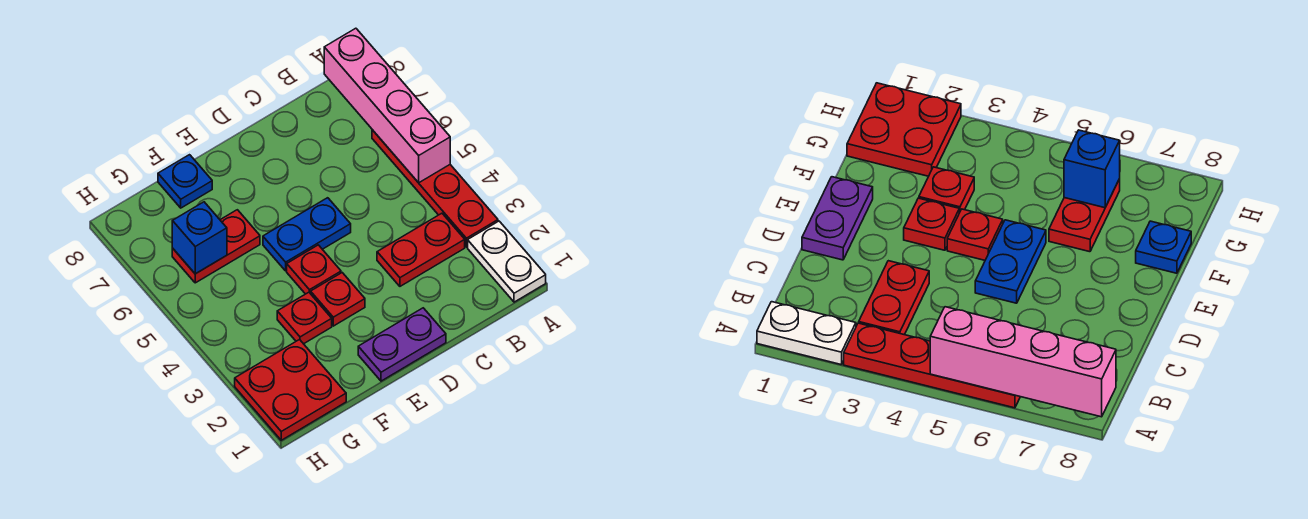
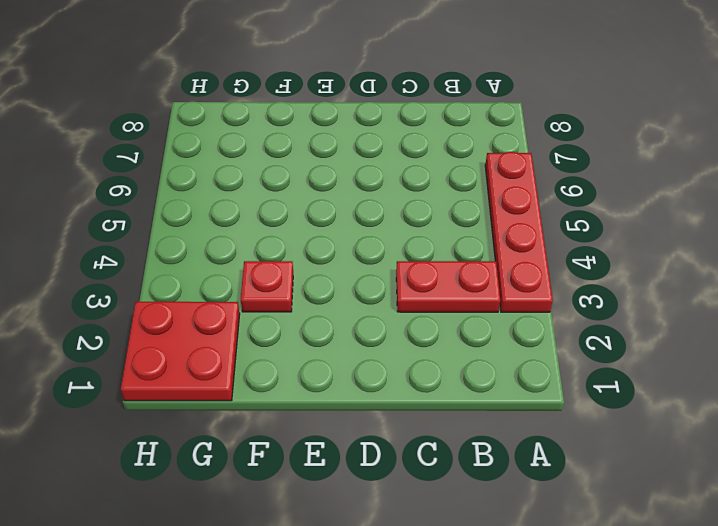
none -> white plate A1:A2 level 1
none -> purple plate D1:E1 level 1
none -> blue plate D5:E5 level 1

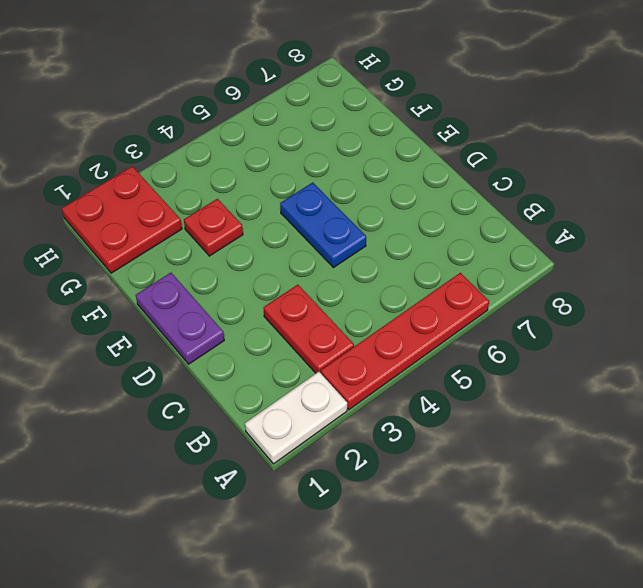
none -> red plate E3 level 1
none -> red plate E4 level 1
none -> red plate F6:G6 level 1

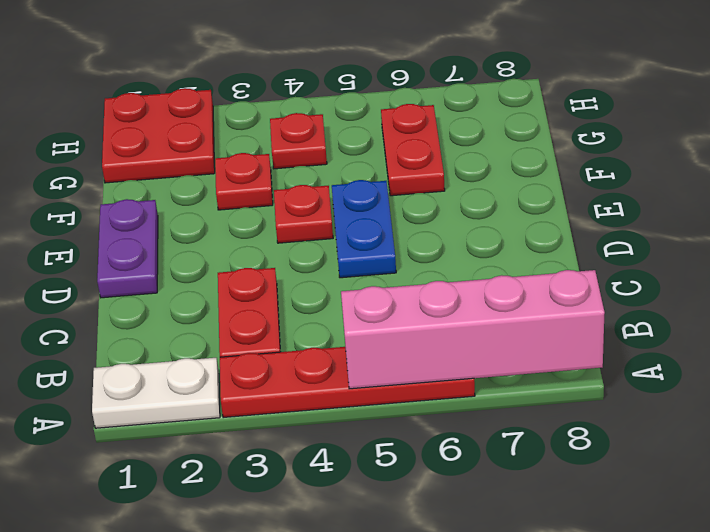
red plate G4 level 1 -> red plate E3 level 1
none -> blue plate F8 level 1
none -> blue brick G6 level 2

